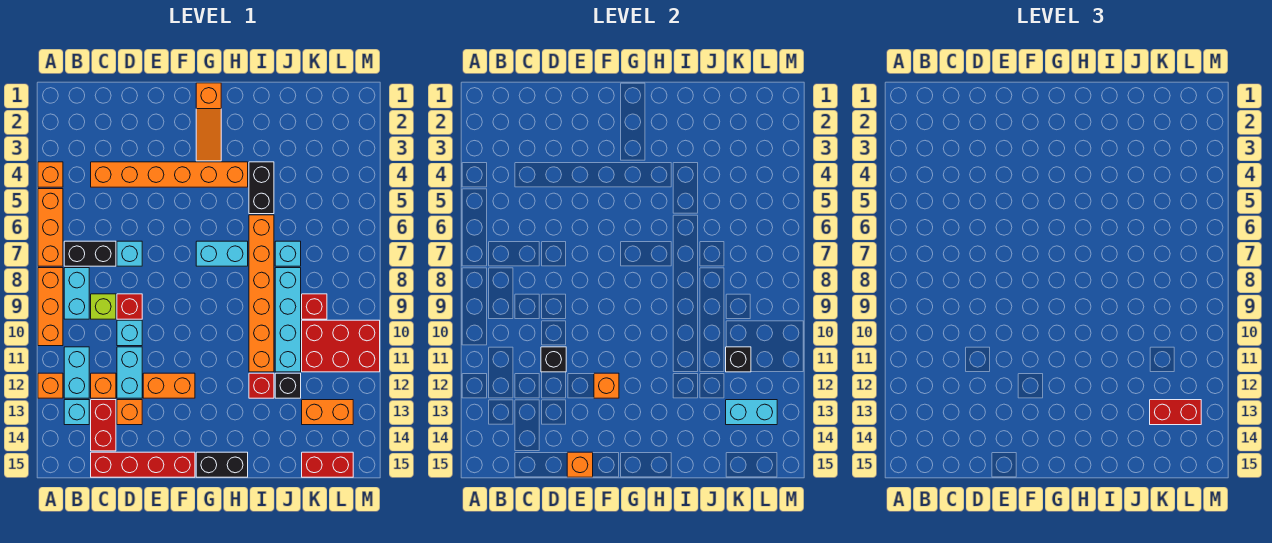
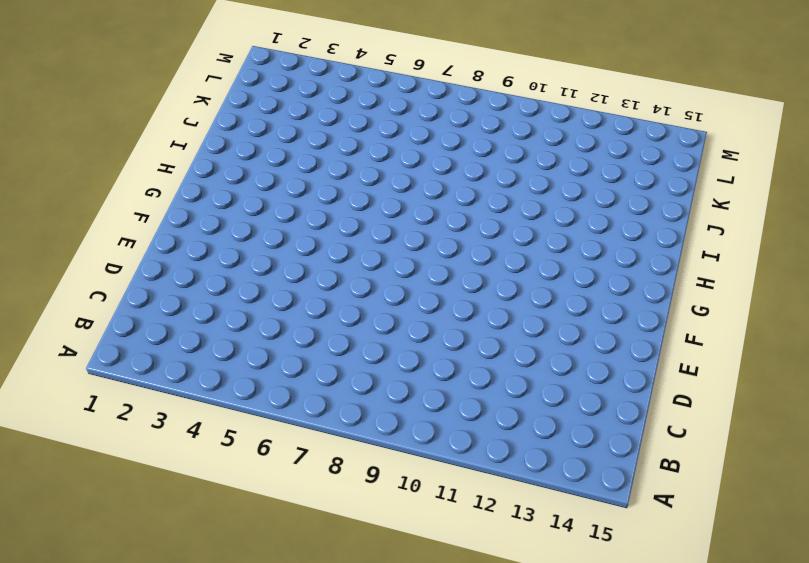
none -> orange brick A4 level 1
none -> orange brick A5:A7 level 1
none -> orange brick A8:A10 level 1
none -> orange brick A12 level 1

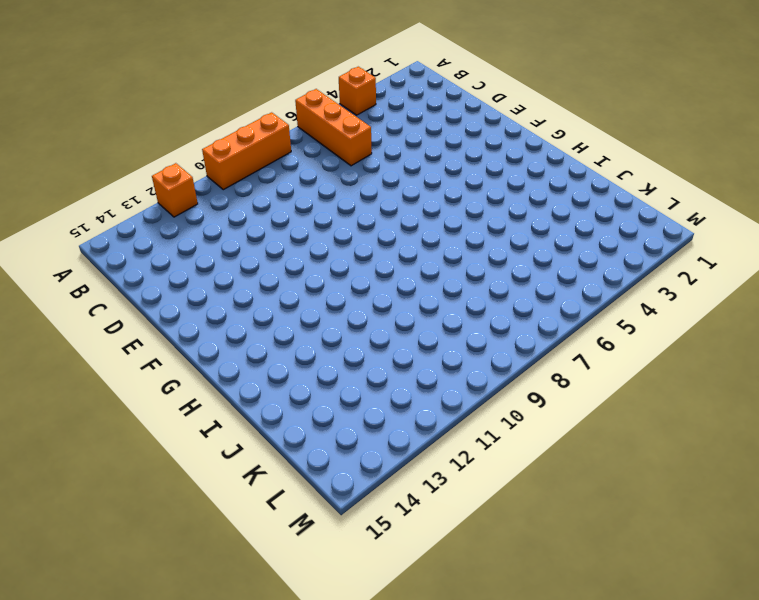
orange brick A6:C6 level 1 -> orange brick A5:A7 level 1
none -> black brick B7:C7 level 1
none -> cyan brick B8:B9 level 1
none -> cyan brick B11:B12 level 1
none -> cyan brick B13 level 1

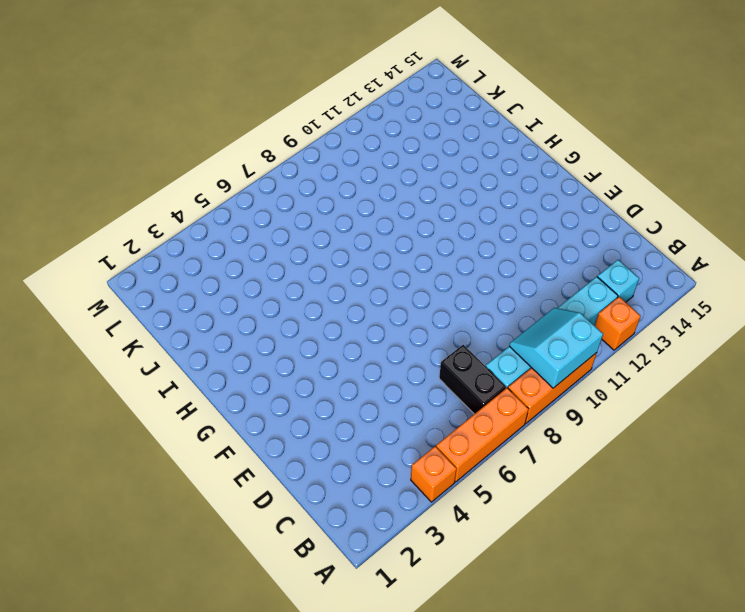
cyan slope A9:B10 level 2 top A -> none
none -> orange brick C4:H4 level 1
none -> lime brick C9 level 1
none -> orange brick C12 level 1
none -> red brick C13:C14 level 1

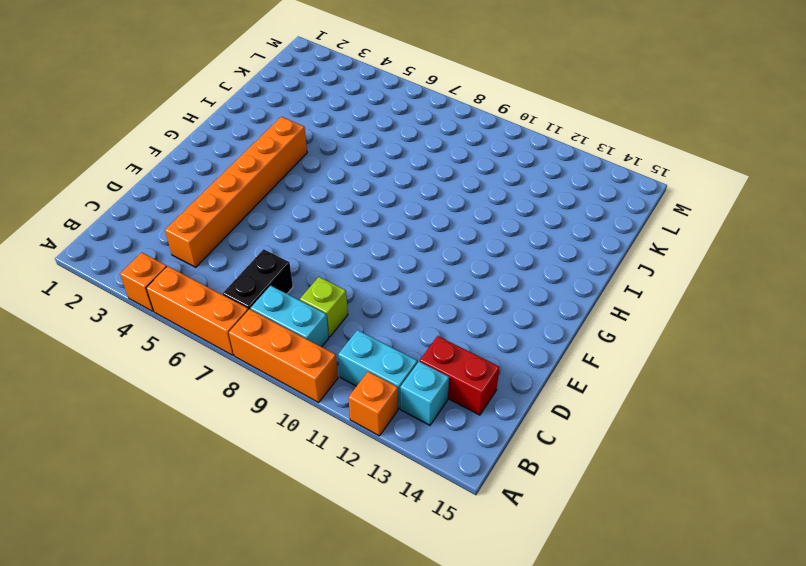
none -> orange brick C12 level 1
none -> red brick C15:F15 level 1
none -> cyan brick D7 level 1
none -> red brick D9 level 1

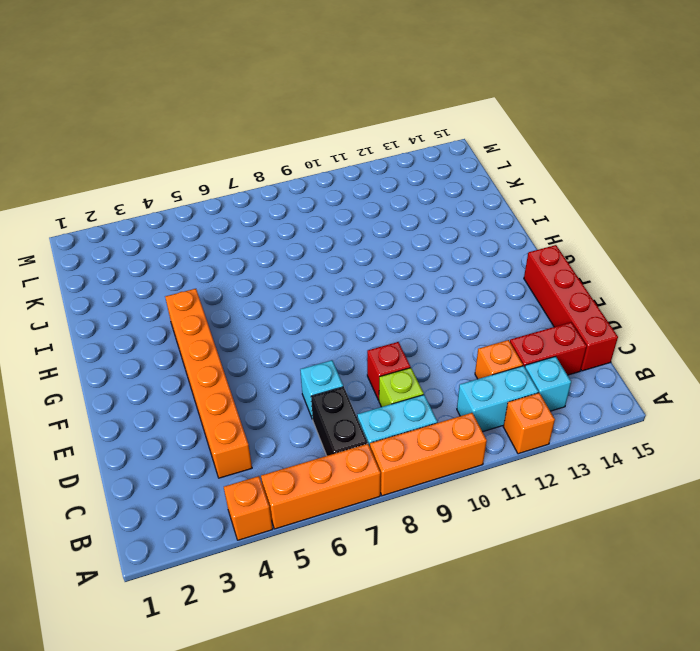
none -> cyan brick D10 level 1
none -> cyan brick D11:D12 level 1
none -> orange brick D13 level 1
none -> orange brick E12:F12 level 1

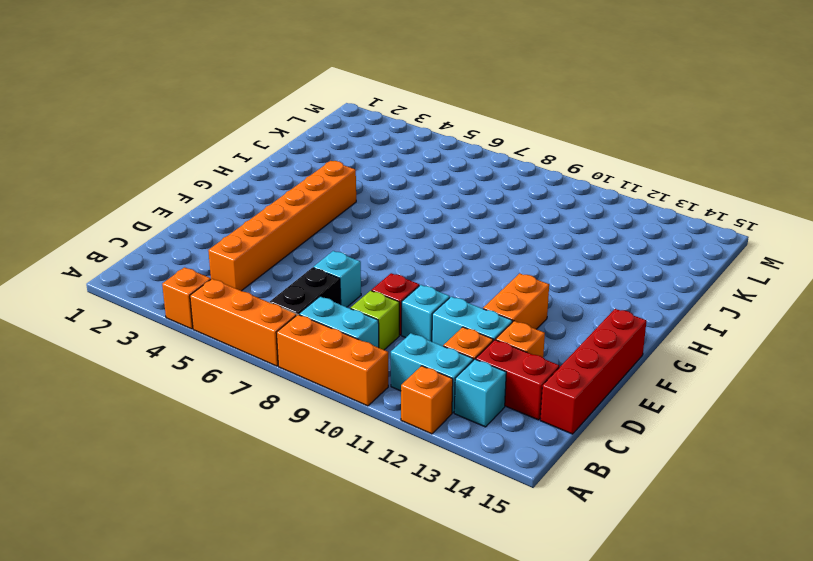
none -> orange slope G1:G3 level 1 top 1
none -> cyan brick G7:H7 level 1
none -> black brick G15:H15 level 1
none -> black brick I4:I5 level 1

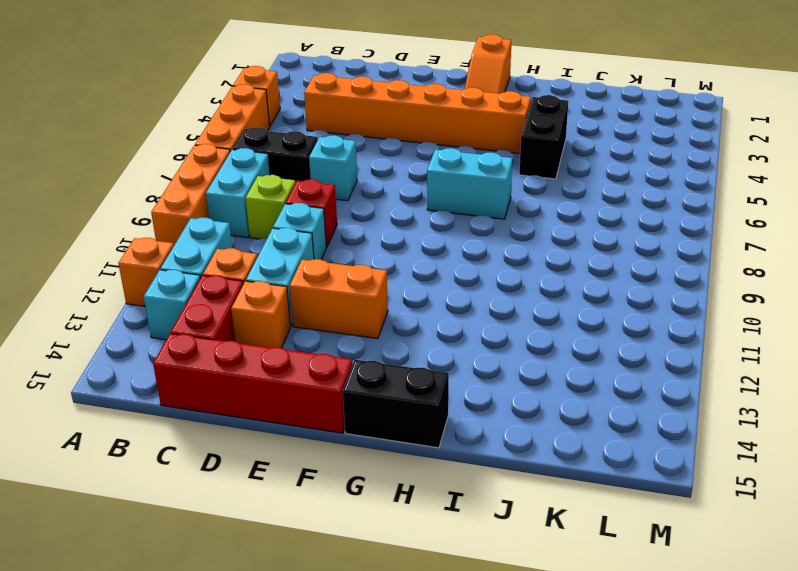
none -> orange brick I6:I11 level 1
none -> red brick I12 level 1
none -> cyan brick J7 level 1
none -> cyan brick J8:J11 level 1

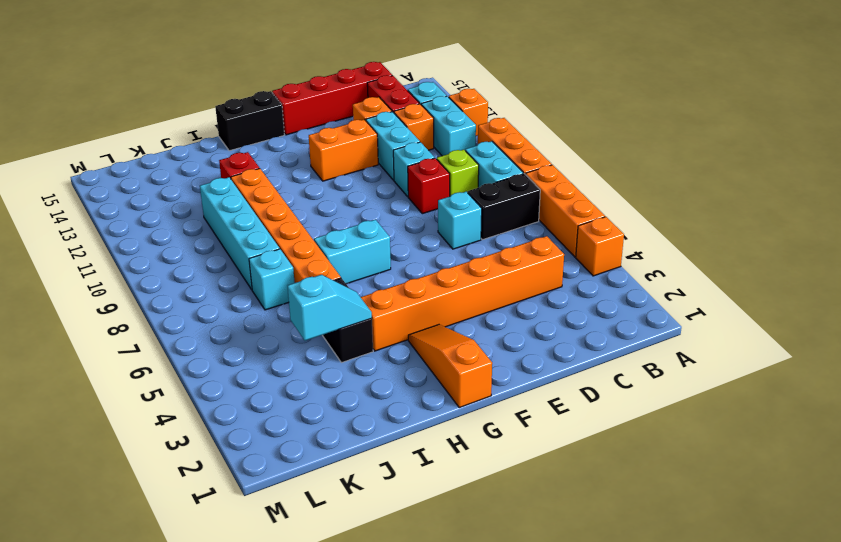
cyan slope I4:J4 level 2 top J -> none
none -> black brick J12 level 1
none -> red brick K9 level 1
none -> red brick K10:M11 level 1
none -> orange brick K13:L13 level 1

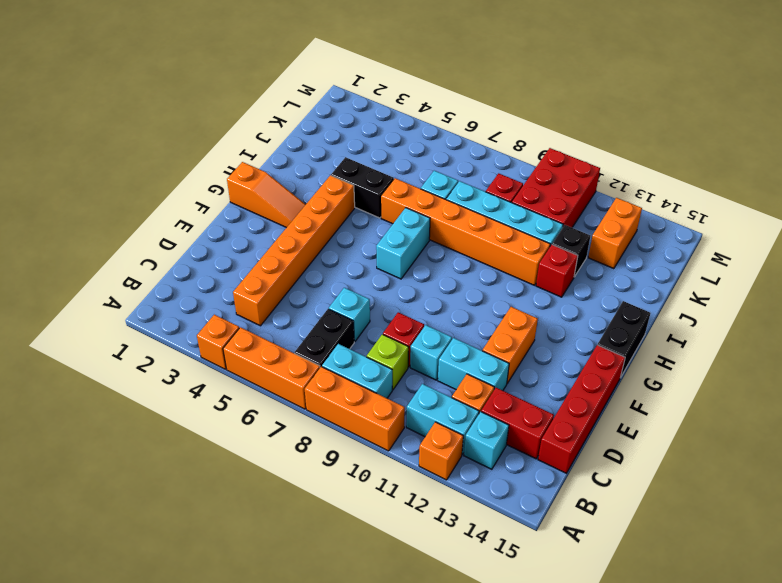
none -> orange brick D13 level 1
none -> red brick K15:L15 level 1
none -> black brick D11 level 2
none -> orange brick E15 level 2

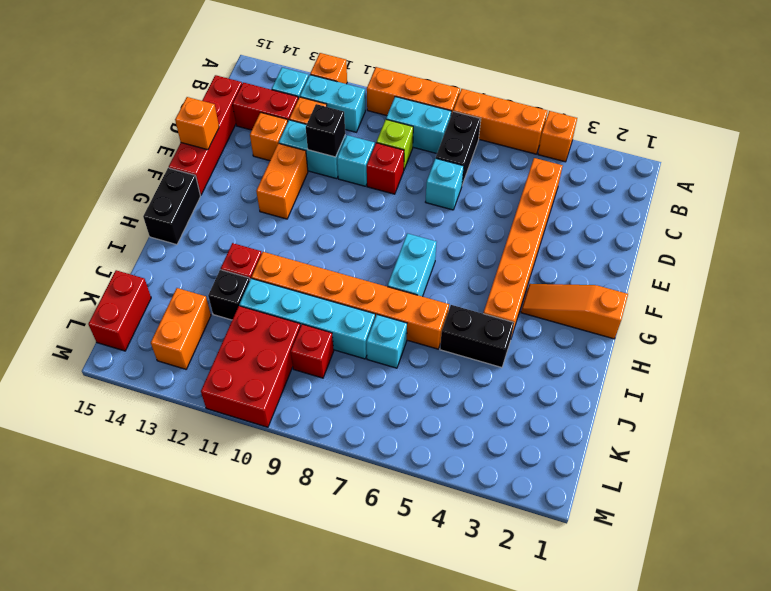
none -> orange brick F12 level 2
none -> black brick K11 level 2
none -> cyan brick K13:L13 level 2
none -> red brick K13:L13 level 3

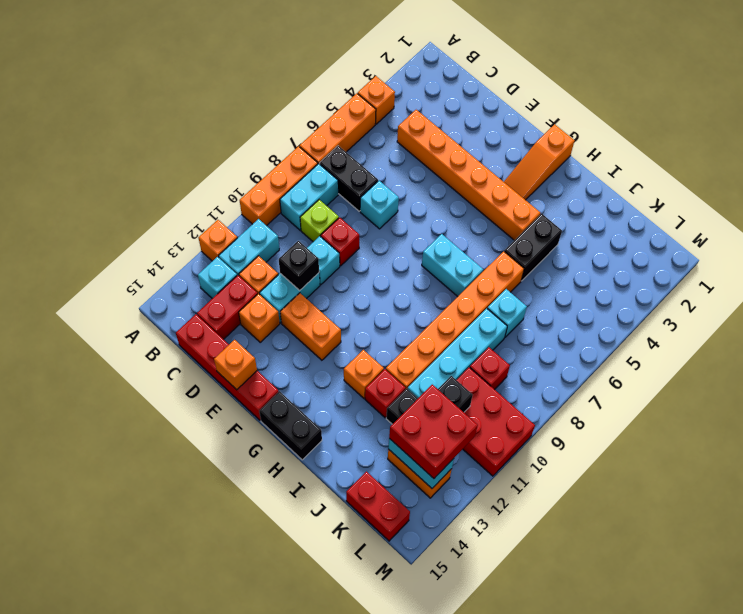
orange brick H12 level 1 -> orange brick F12 level 2
red brick K12:L13 level 3 -> red brick K13:L13 level 3

